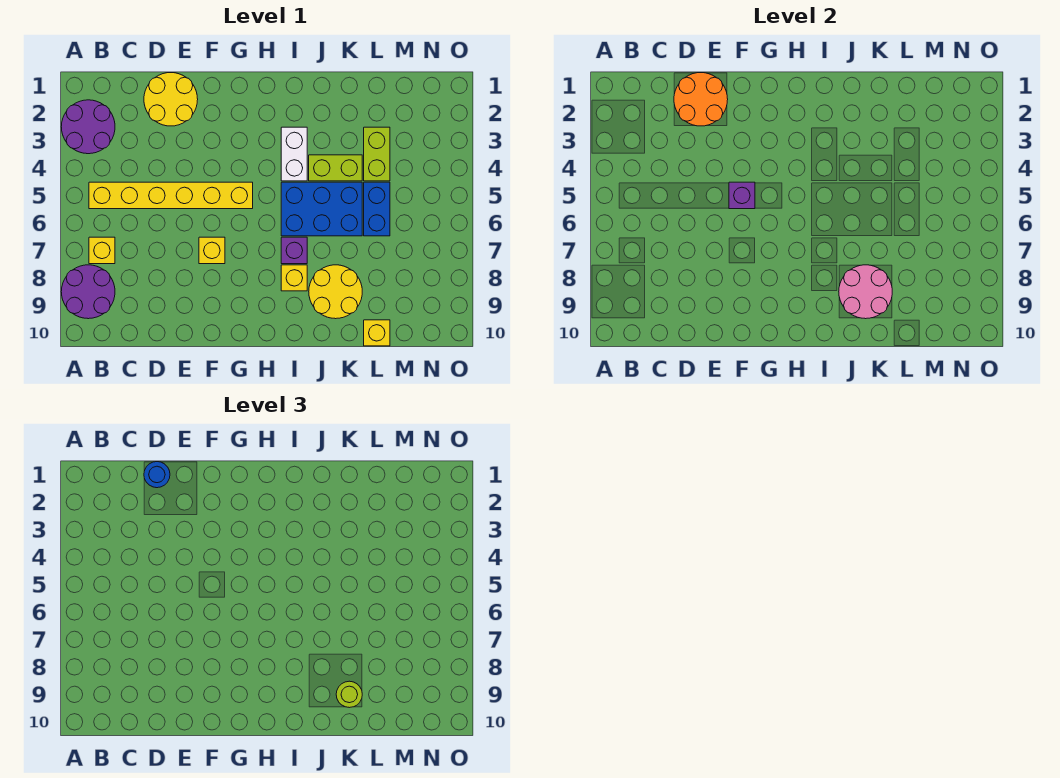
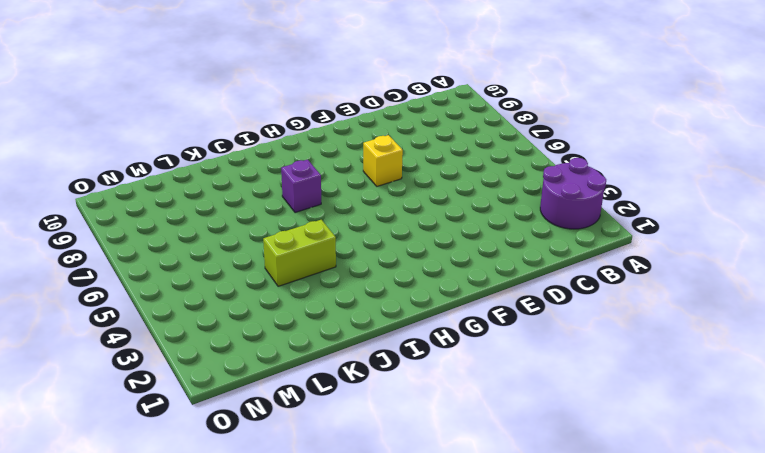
none -> purple round brick A8:B9 level 1
none -> yellow brick B5:G5 level 1
none -> yellow brick B7 level 1

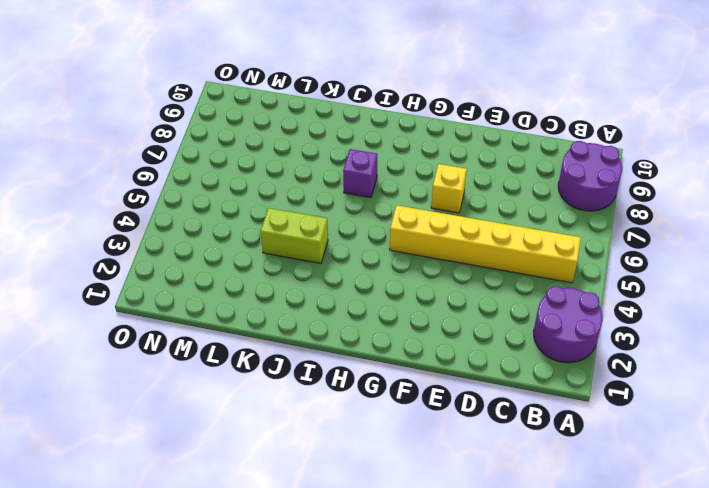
none -> yellow brick B7 level 1
none -> yellow round brick D1:E2 level 1
none -> white brick I3:I4 level 1

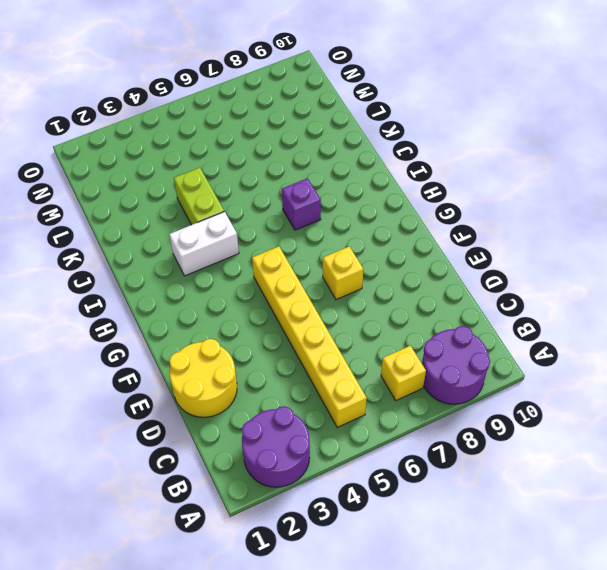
none -> blue brick I5:K6 level 1
none -> yellow brick I8 level 1
none -> yellow round brick J8:K9 level 1

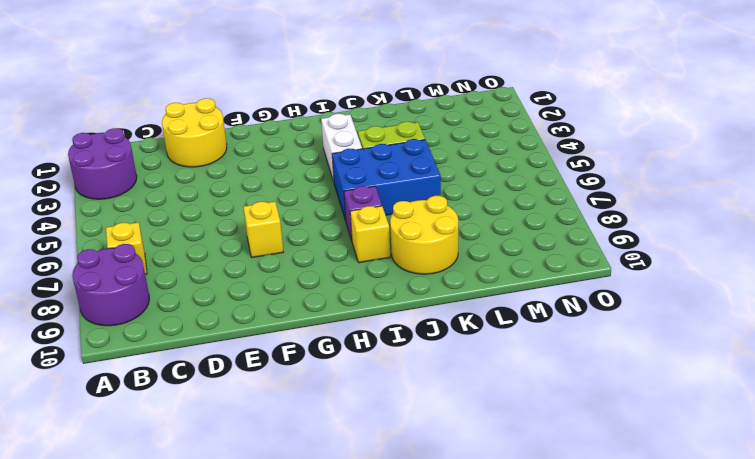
none -> yellow brick B5:G5 level 1
none -> lime brick L3:L4 level 1
none -> blue brick L5:L6 level 1

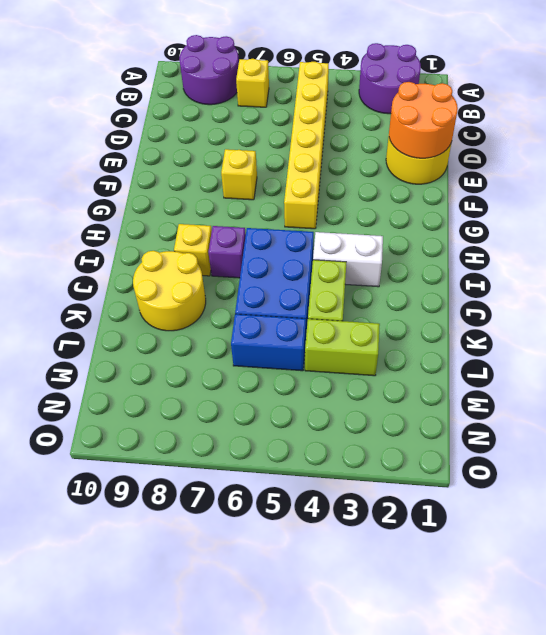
none -> yellow brick L10 level 1
none -> purple brick F5 level 2
none -> pink round brick J8:K9 level 2

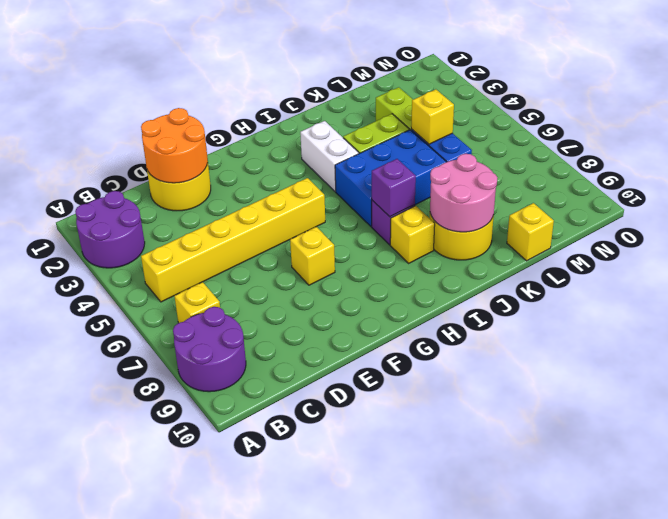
purple brick I7 level 2 -> purple brick F5 level 2
yellow brick L5 level 2 -> none
none -> blue round brick D1 level 3
none -> lime round brick K9 level 3

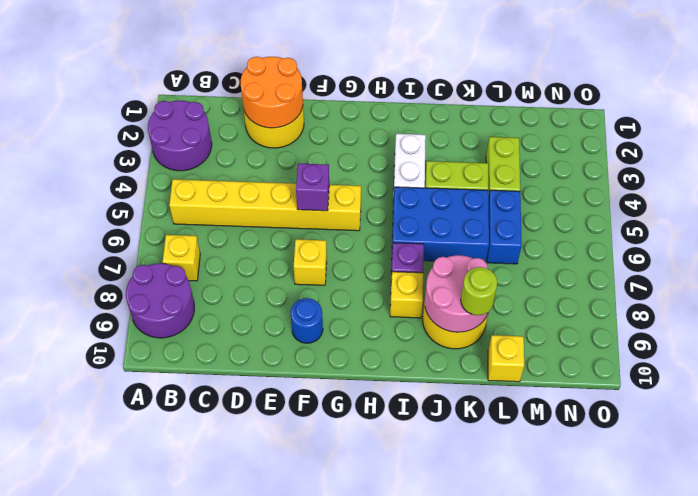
blue round brick F9 level 1 -> blue round brick D1 level 3

